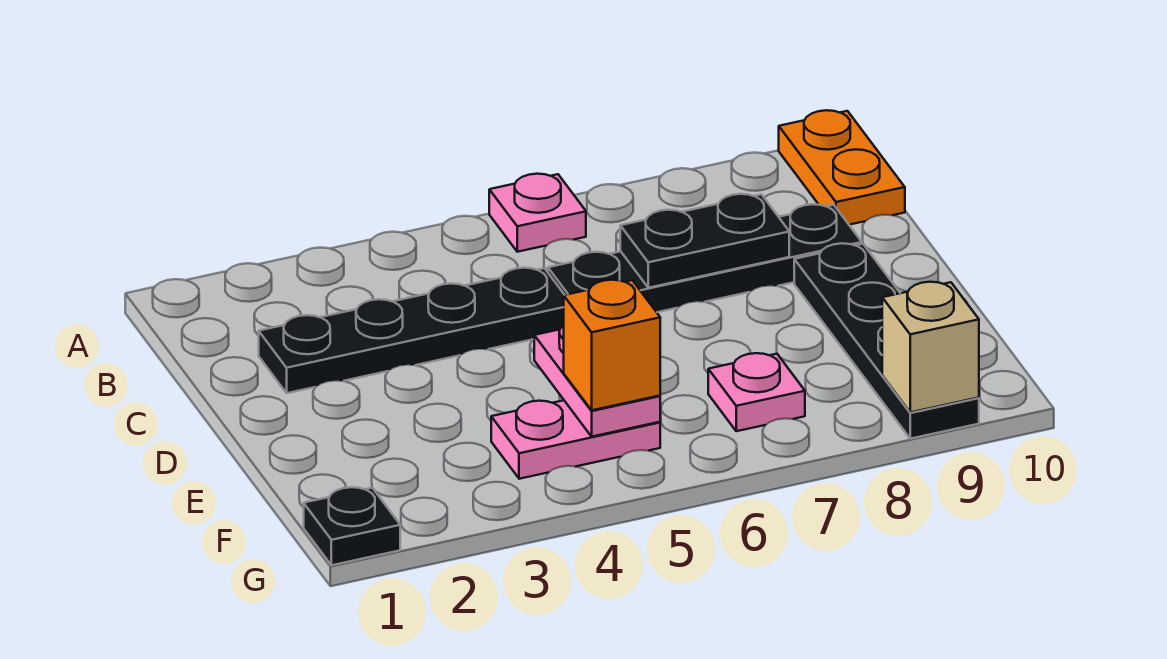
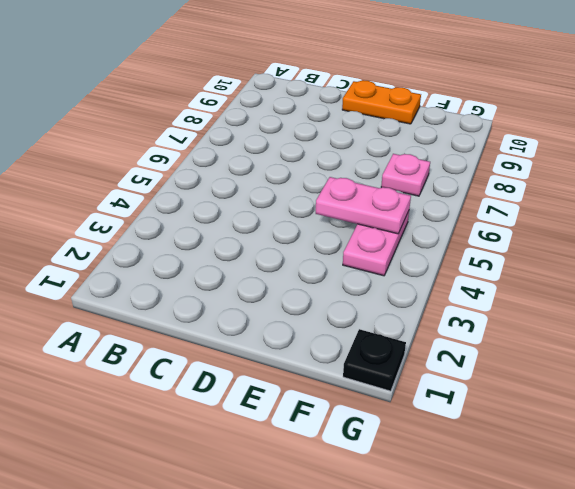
orange plate D10:E10 level 1 -> orange plate A10:B10 level 1
none -> pink plate A6 level 1
none -> black plate C2:C5 level 1
none -> black plate C6:C9 level 1

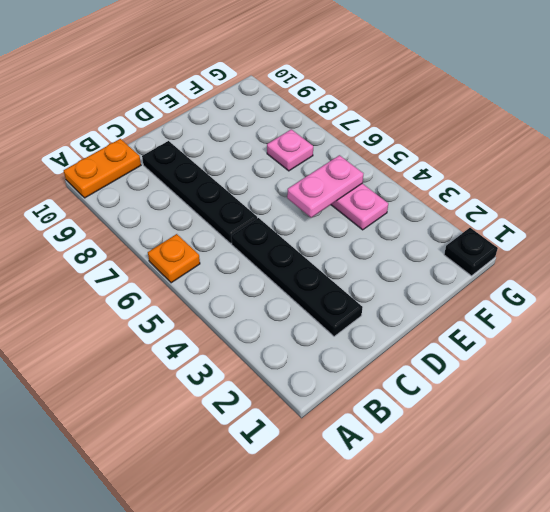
orange plate A6 level 1 -> pink plate A6 level 1
none -> black plate D9:G9 level 1
none -> black plate C7:C8 level 2
none -> tan brick G9 level 2

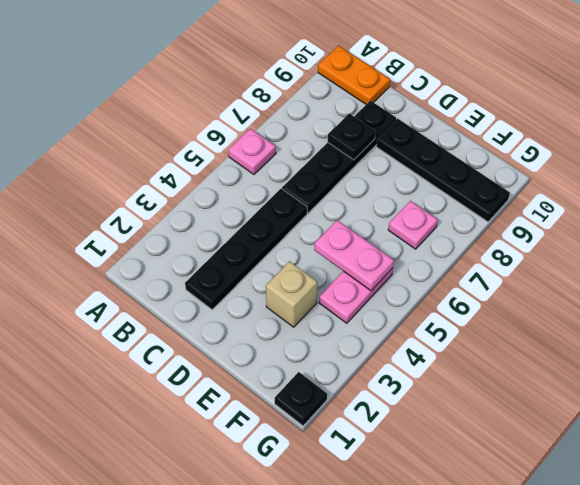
black plate C8 level 2 -> black plate C7:C8 level 2
tan brick E3 level 1 -> tan brick G9 level 2
none -> orange brick F5 level 3

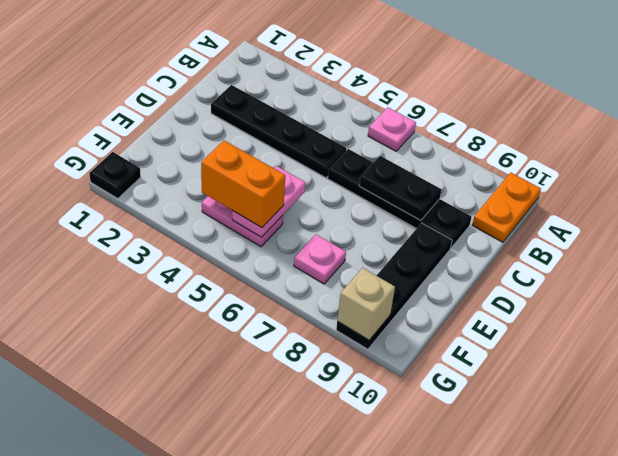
orange brick F4:F5 level 3 -> orange brick F5 level 3

